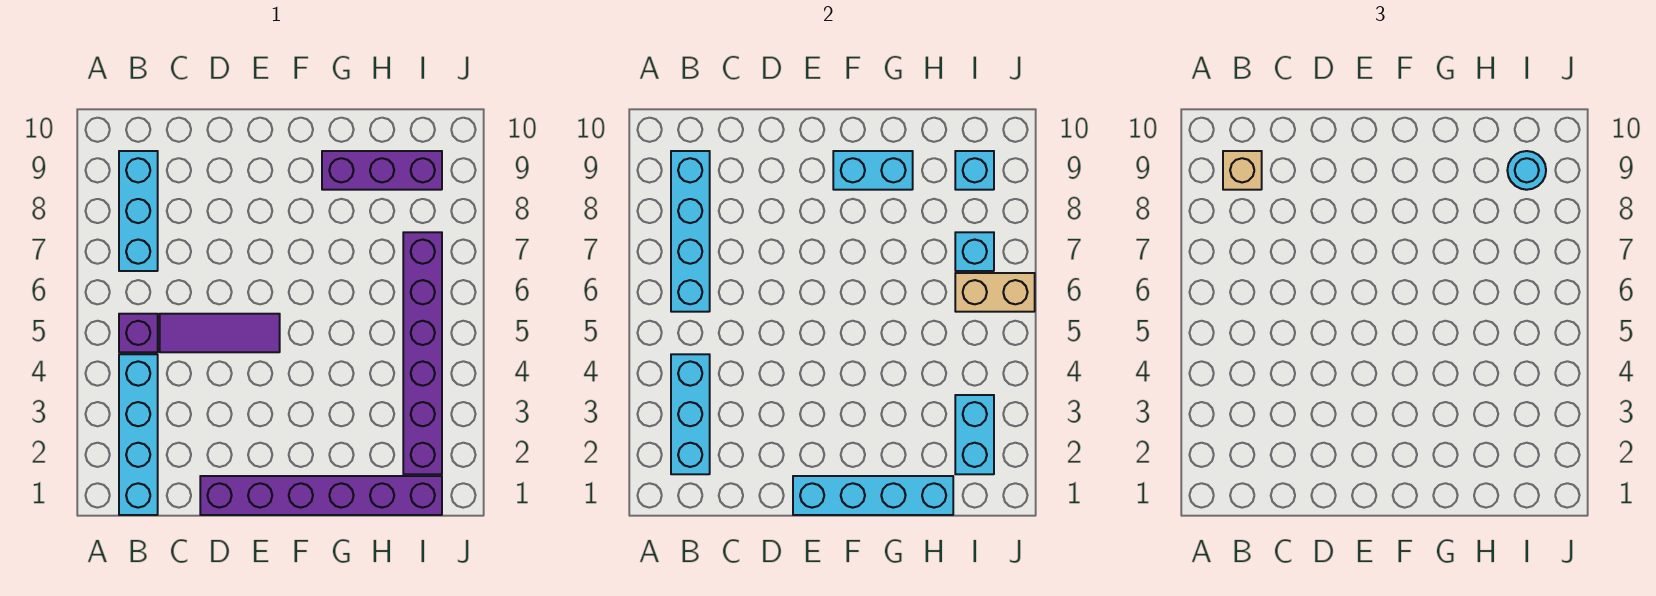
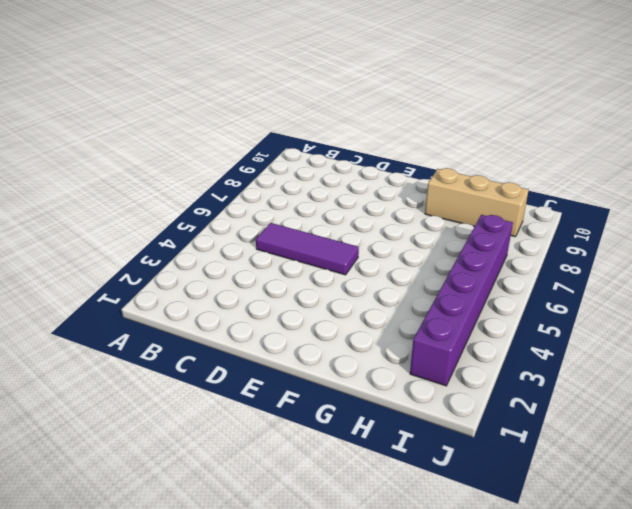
tan brick G9:I9 level 1 -> purple brick G9:I9 level 1
none -> cyan brick B1:B4 level 1
none -> purple brick B5 level 1
none -> cyan brick B7:B9 level 1

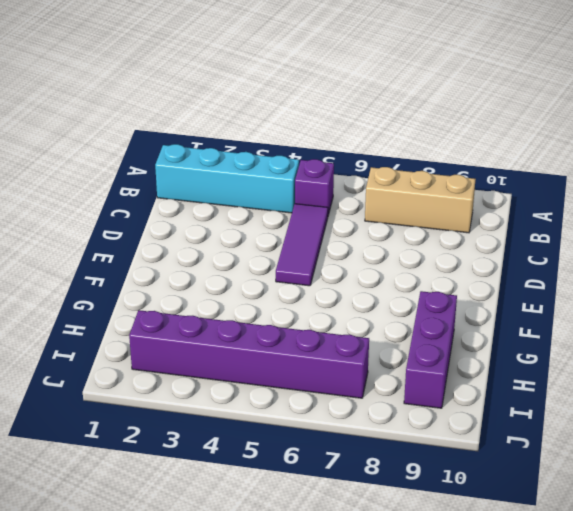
tan brick B7:B9 level 1 -> cyan brick B7:B9 level 1
none -> purple brick D1:I1 level 1
none -> cyan brick B2:B4 level 2
none -> cyan brick B6:B9 level 2

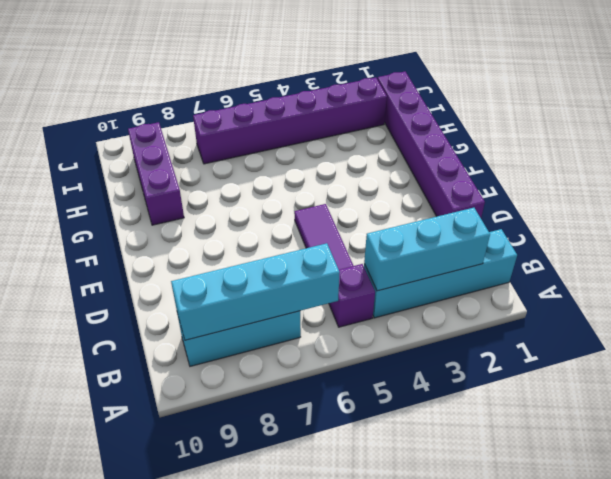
none -> cyan brick E1:H1 level 2
none -> cyan brick F9:G9 level 2
none -> cyan brick I2:I3 level 2

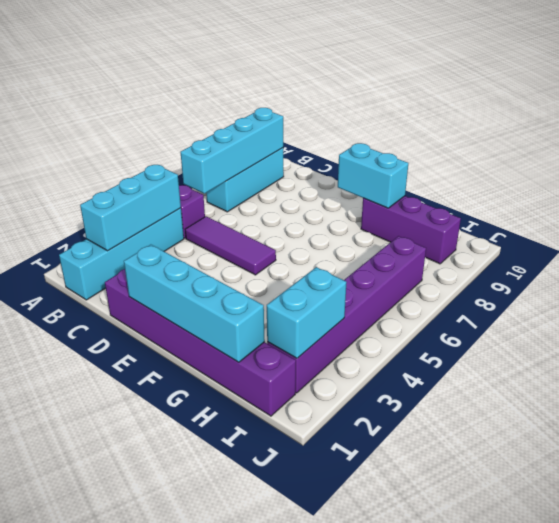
none -> tan brick I6:J6 level 2
none -> cyan brick I7 level 2
none -> cyan brick I9 level 2

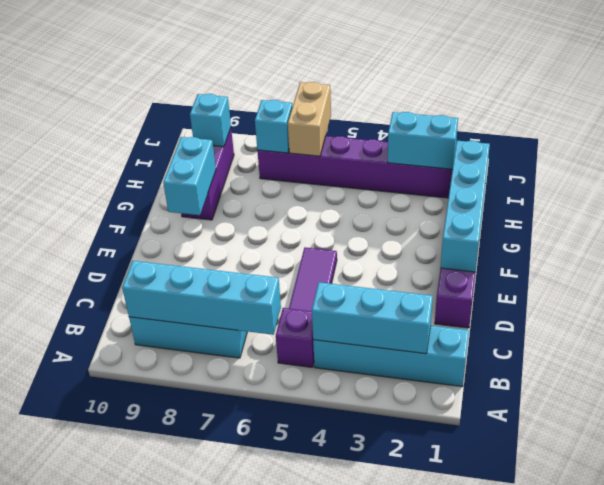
none -> tan brick B9 level 3
none -> cyan round brick I9 level 3

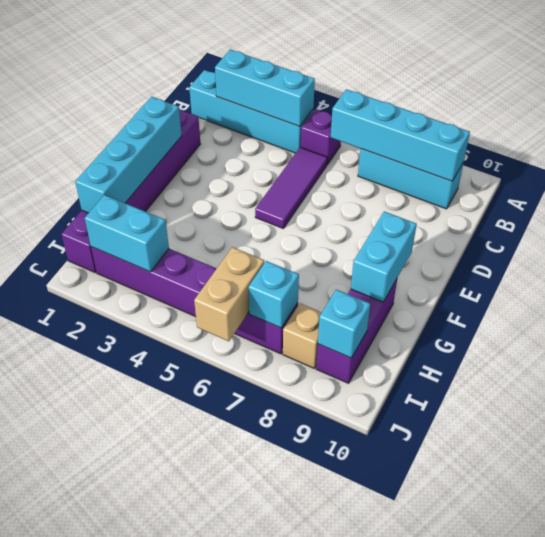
tan brick I8 level 1 -> tan brick B9 level 3
none -> cyan round brick I9 level 3

